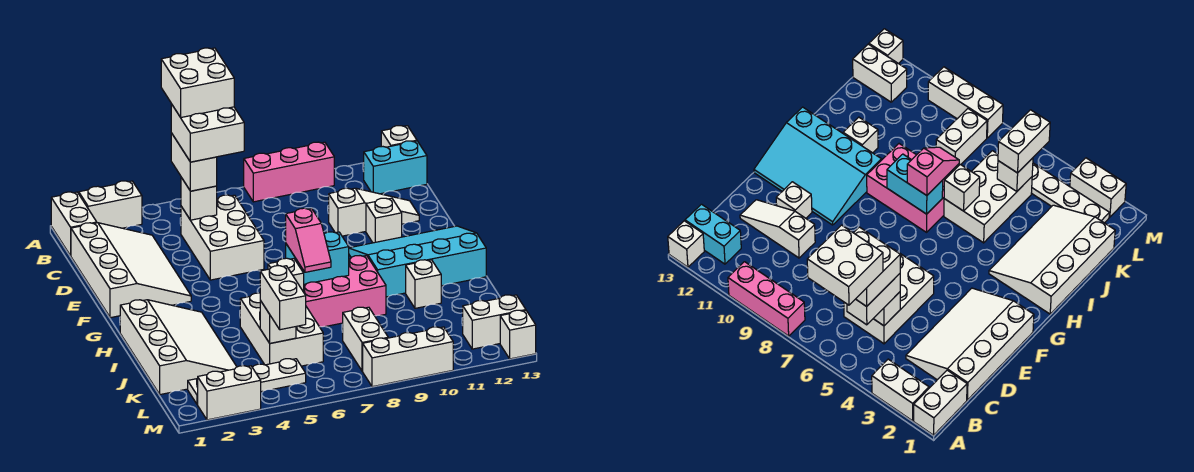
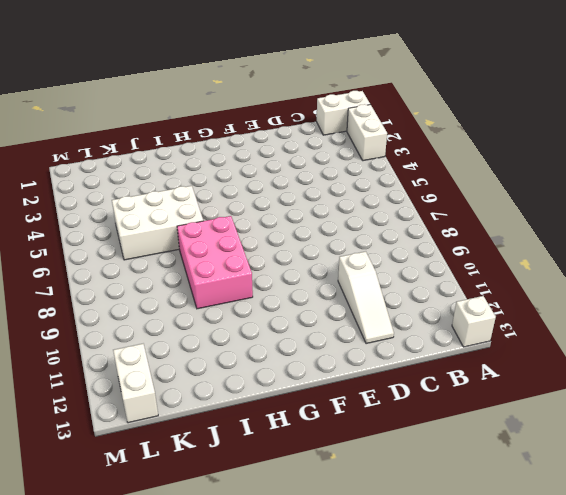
none -> pink brick A8:A10 level 1
none -> cyan brick B12:B13 level 1
none -> white slope C1:F3 level 1 top 1

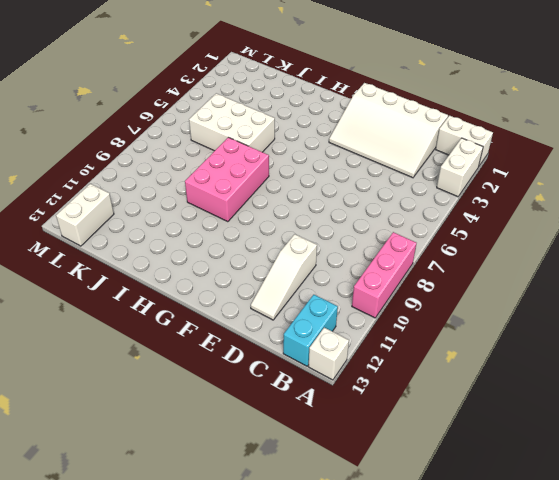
none -> white brick C5:E6 level 1
none -> white brick E11 level 1
none -> cyan slope F10:H13 level 1 top H

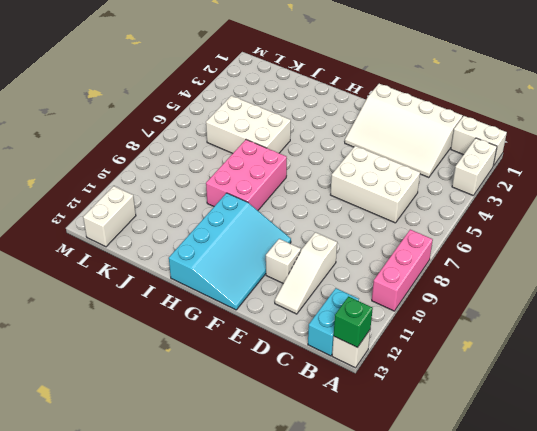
green brick A13 level 2 -> none
none -> white slope H1:K3 level 1 top 1
none -> white brick I11 level 1
none -> white brick K8:L8 level 1

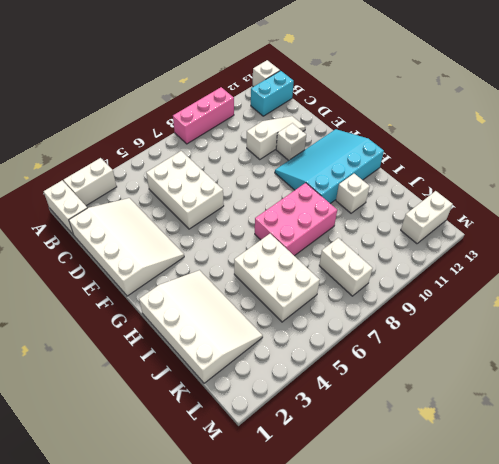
none -> white plate L2:L5 level 1
none -> white brick M2:M3 level 1
none -> white brick M8:M10 level 1

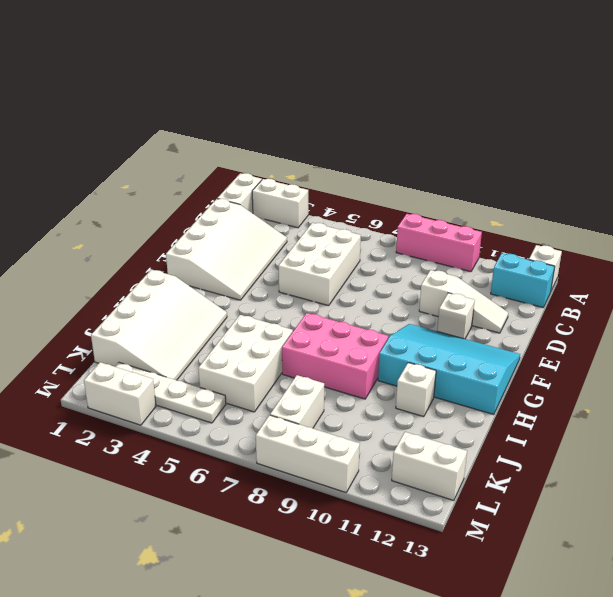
none -> white brick M13 level 1
none -> white brick C5 level 2
none -> cyan brick H7:H8 level 2

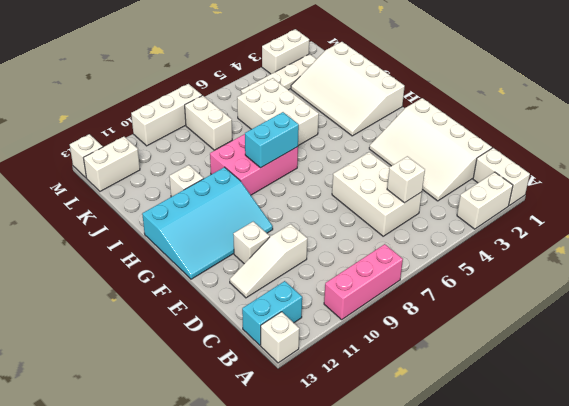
none -> white brick I6 level 2
none -> white brick K5 level 2
none -> white brick B5:C5 level 3

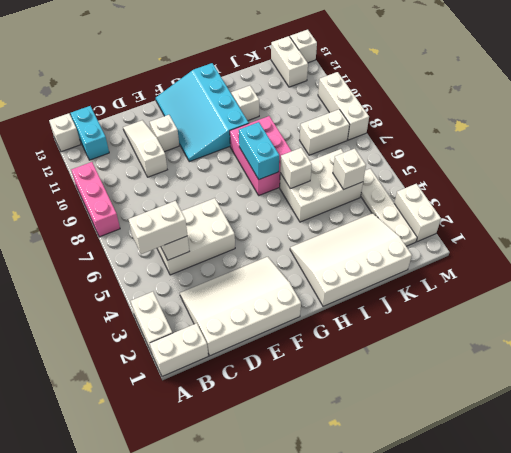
none -> pink slope H7:I7 level 3 top H
none -> white brick K5:L5 level 3
none -> white brick B5:C6 level 4

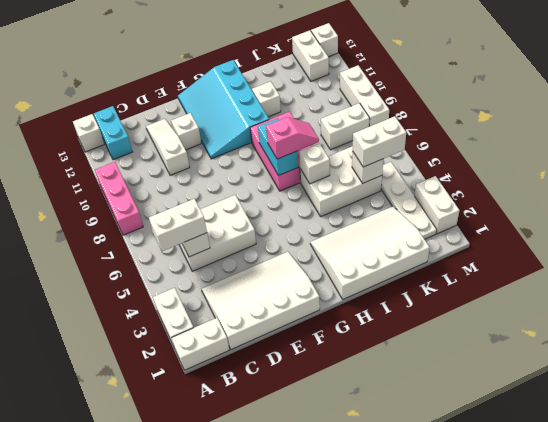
none -> white brick B5:C6 level 4
none -> white brick A5:B6 level 5

